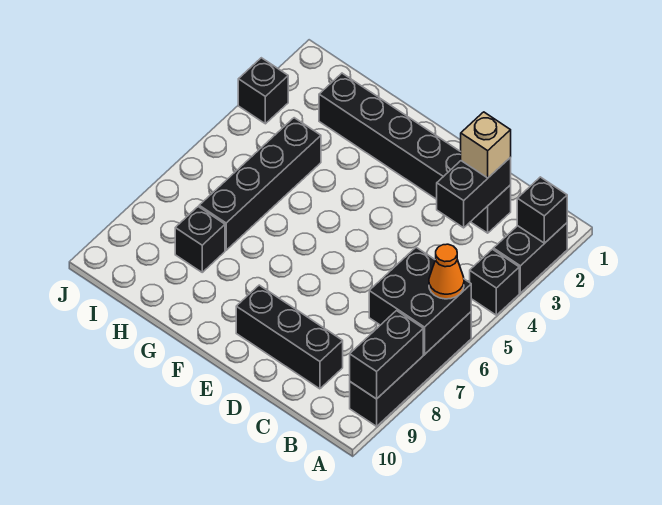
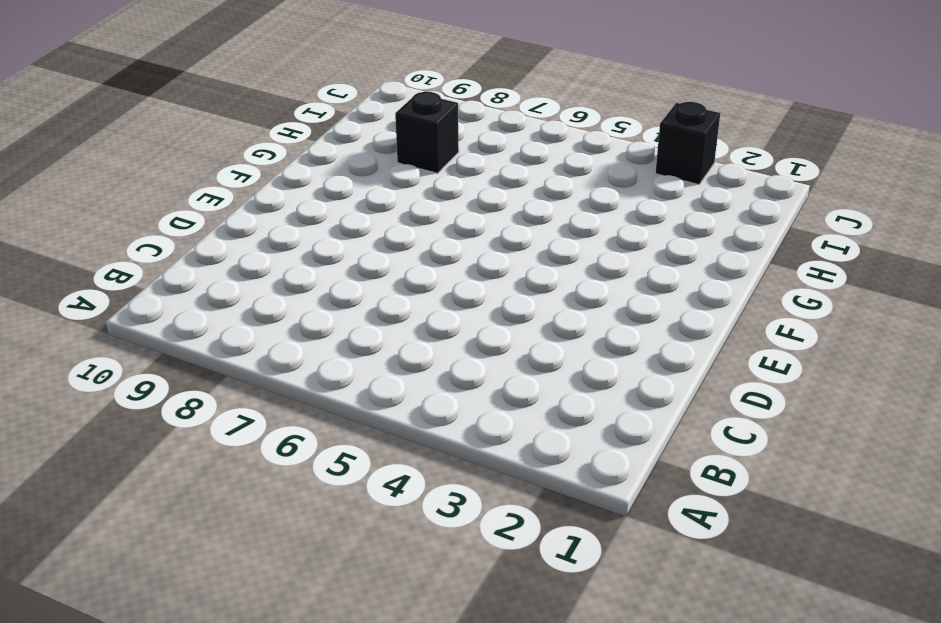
none -> black brick A2:A3 level 1
none -> black brick A4 level 1
none -> black brick A6:A9 level 1

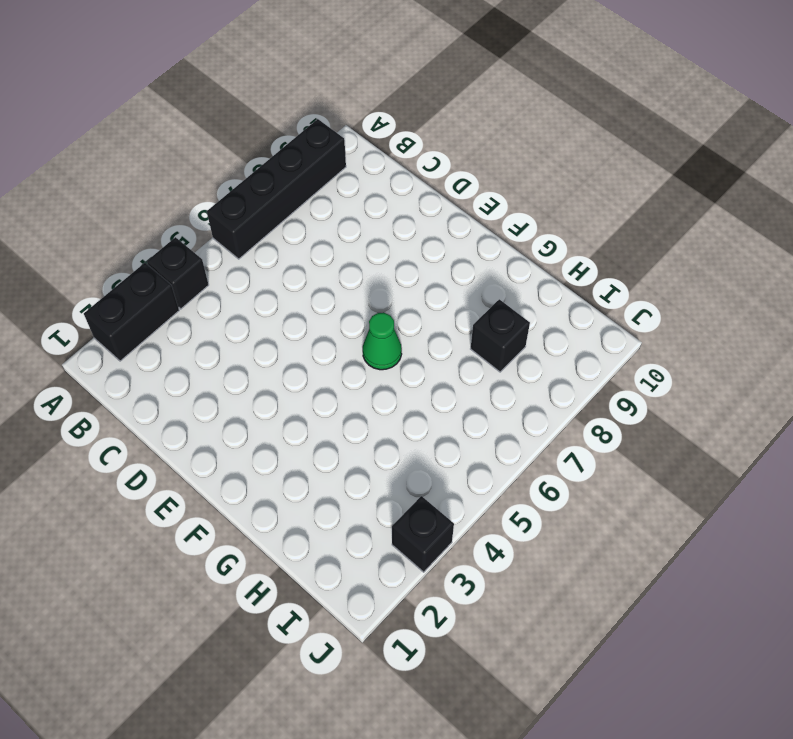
green cone F6 level 1 -> none
none -> black brick C2:H2 level 1
none -> black brick C9:E9 level 1
none -> black brick H4:H7 level 1

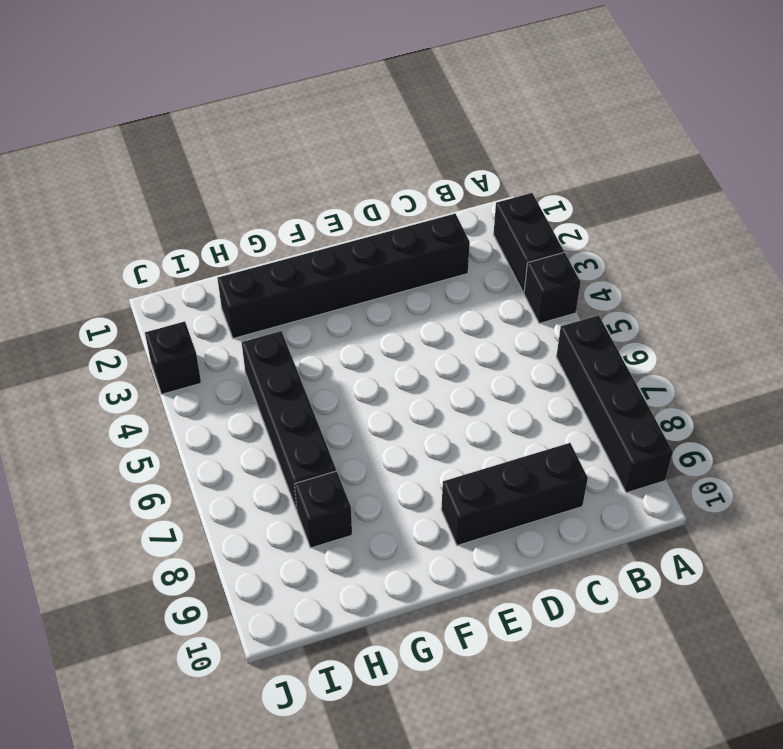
none -> black brick A2 level 2
none -> black brick A6:B7 level 2
none -> black brick A8:A9 level 2

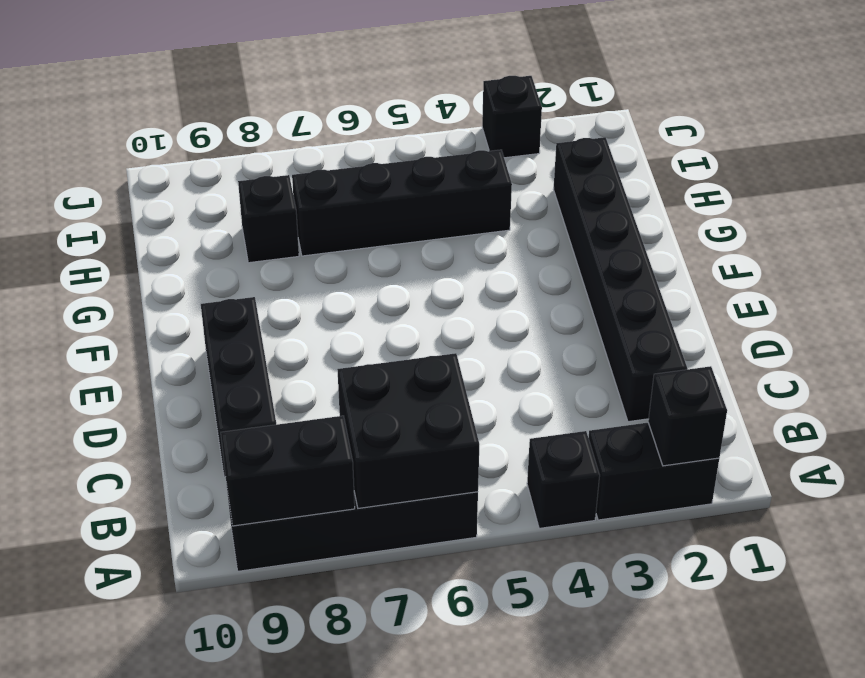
none -> black brick C2:C3 level 2
none -> orange cone A6 level 3
none -> tan brick C2 level 3

